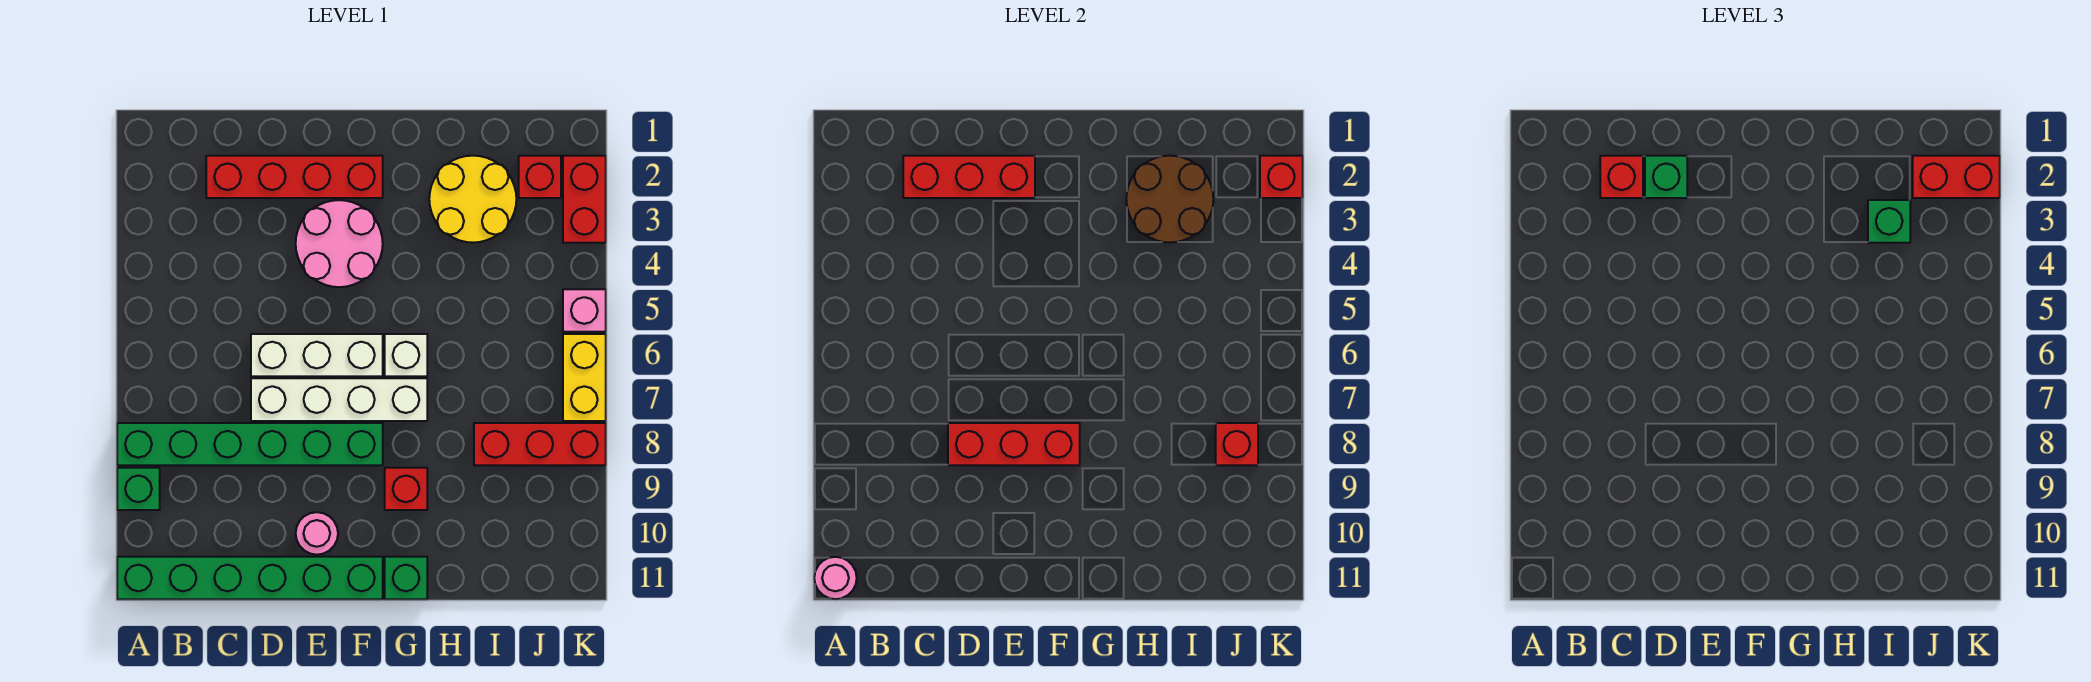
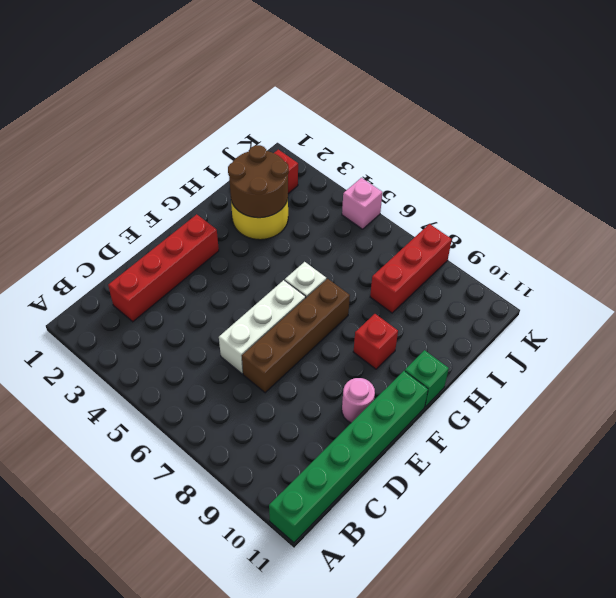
brown brick D7:G7 level 1 -> white brick D7:G7 level 1
none -> green brick A8:F8 level 1
none -> green brick A9 level 1
none -> pink round brick E3:F4 level 1

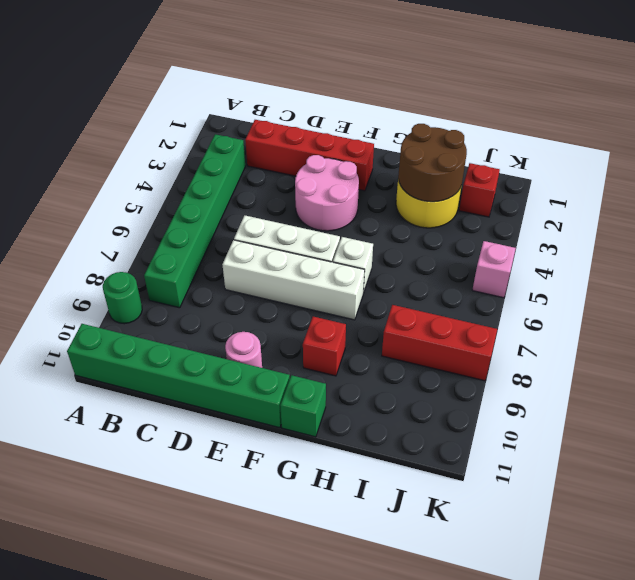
green round brick A9 level 1 -> green brick A9 level 1
green brick B3:B8 level 1 -> green brick A8:F8 level 1
none -> red brick K2:K3 level 1
none -> yellow brick K6:K7 level 1
none -> pink round brick A11 level 2

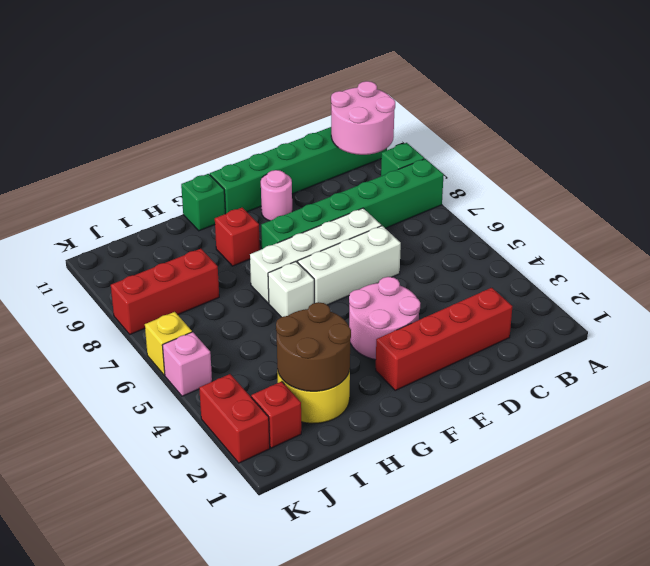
pink round brick A10:B11 level 2 -> pink round brick A11 level 2
yellow brick K6 level 1 -> yellow brick K6:K7 level 1
none -> red brick C2:E2 level 2
none -> red brick D8:F8 level 2
none -> red brick J8 level 2

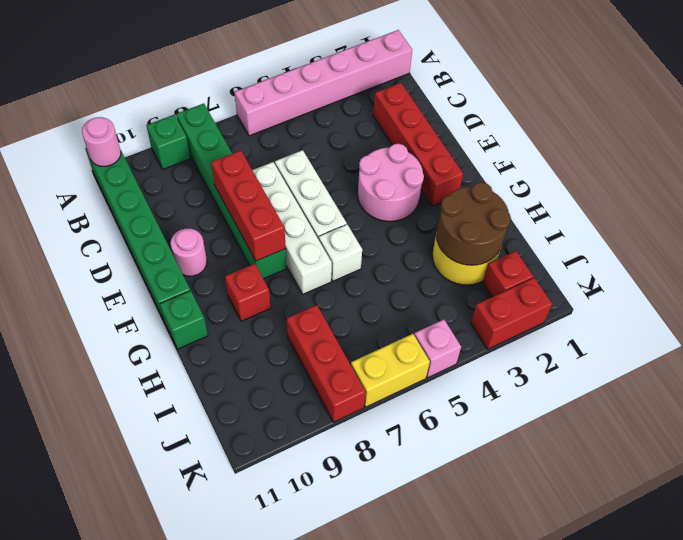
pink brick A1:A6 level 1 -> none
none -> red brick C2:E2 level 2
none -> red brick J8 level 2
none -> red brick K2 level 2

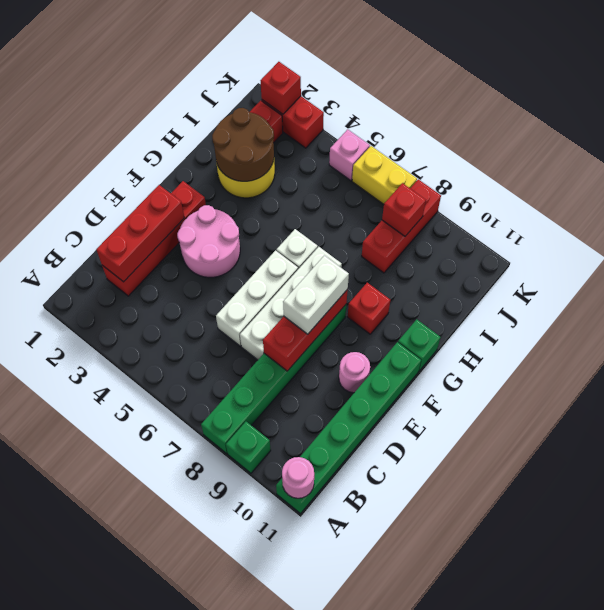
white brick E8:F8 level 3 -> none
none -> red brick C2 level 3
none -> green brick D2 level 3
none -> green brick I3 level 3

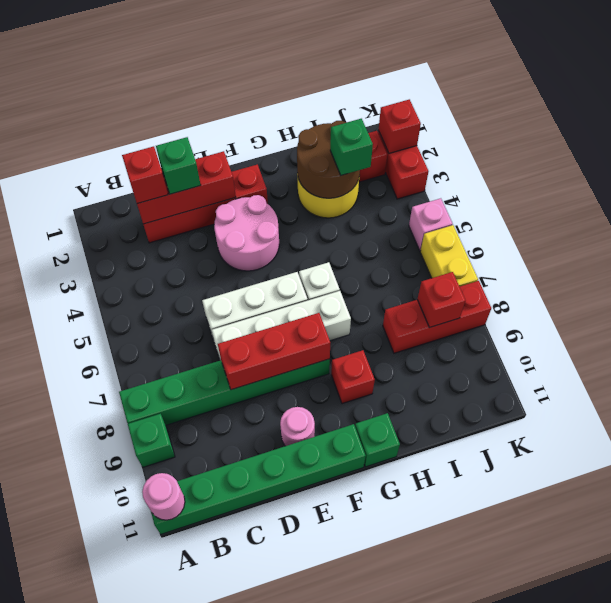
none -> red brick J2:K2 level 3

